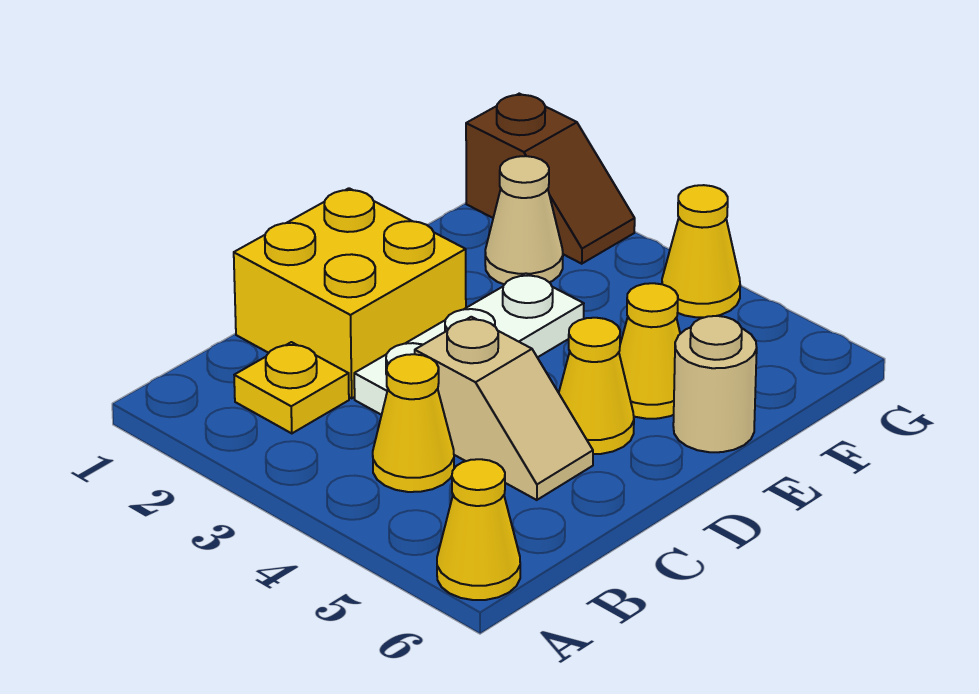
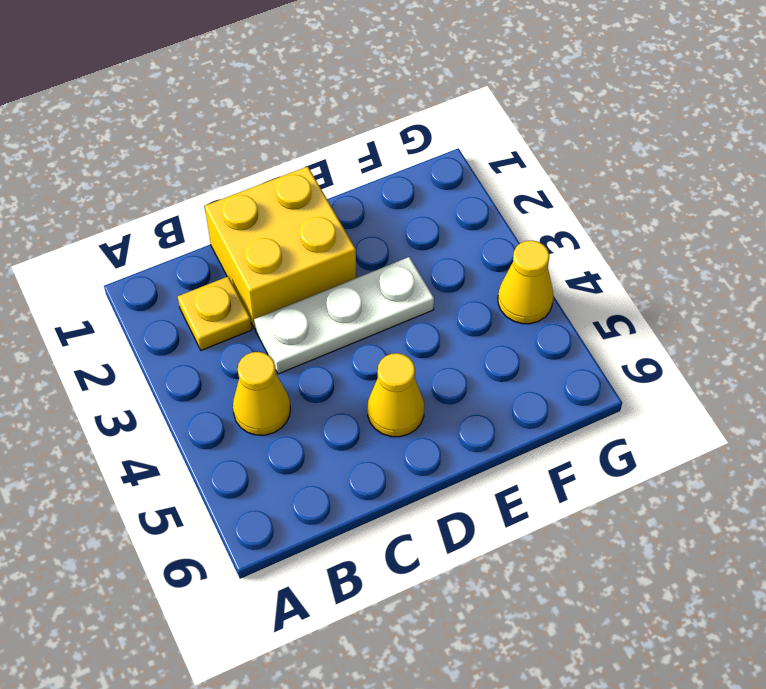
none -> yellow cone A6 level 1
none -> tan slope C4:C5 level 1 top 4
none -> yellow cone E5 level 1

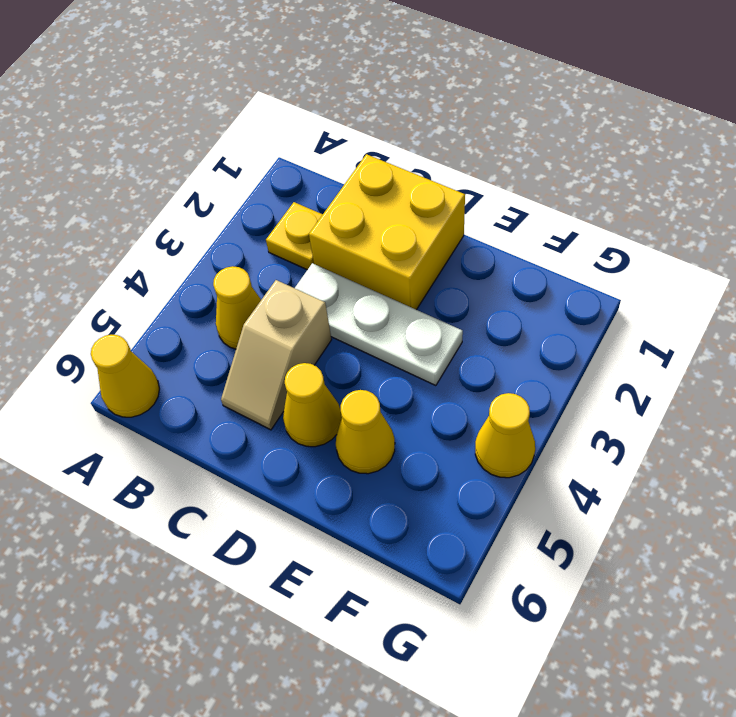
none -> tan round brick E6 level 1
none -> tan cone F2 level 1
none -> brown slope G1:G2 level 1 top 1

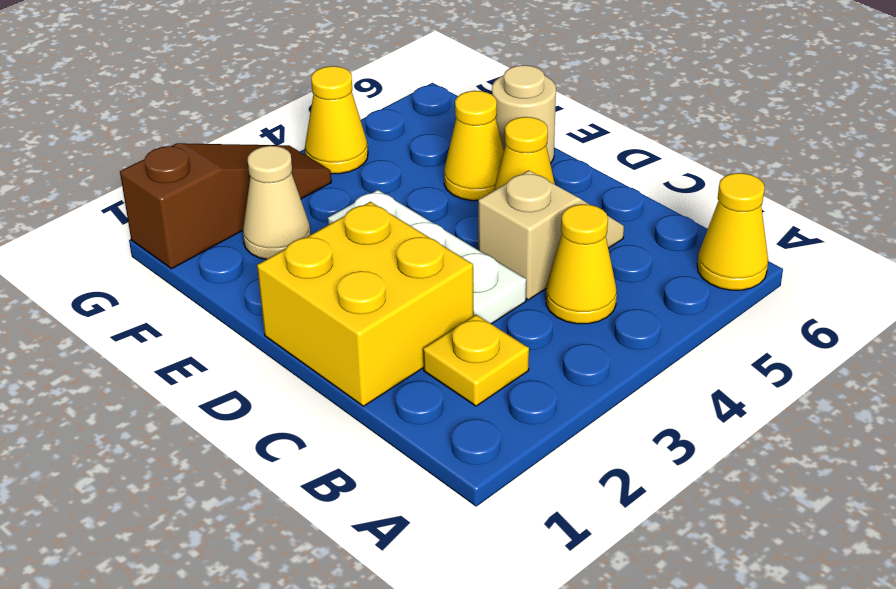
brown slope G1:G3 level 1 top 1 -> brown slope G1:G2 level 1 top 1

